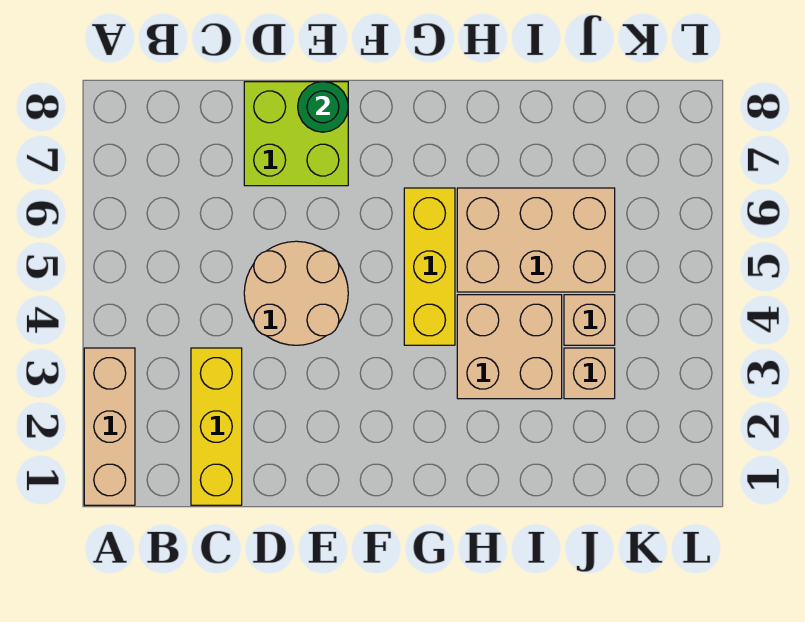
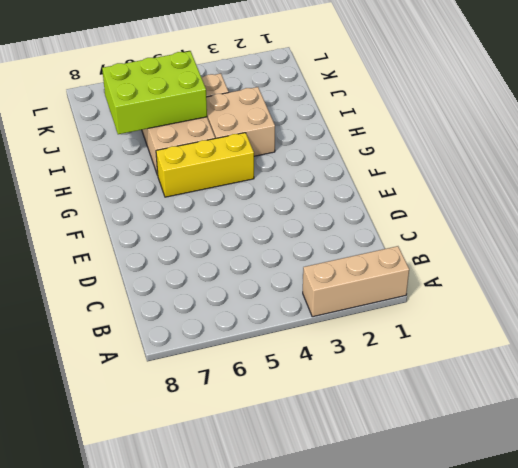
lime brick I5:J7 level 2 -> none
none -> yellow brick C1:C3 level 1
none -> tan round brick D4:E5 level 1

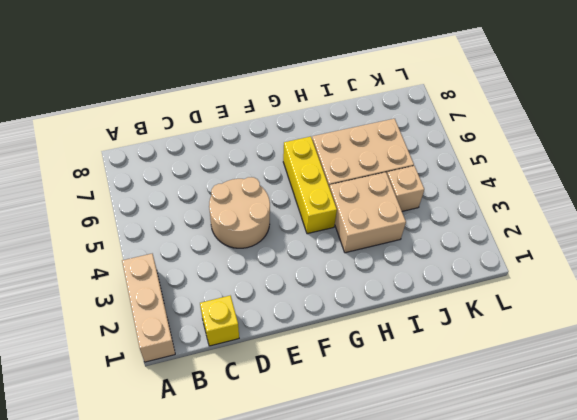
yellow brick C1 level 1 -> yellow brick C1:C3 level 1
none -> lime brick D7:E8 level 1
none -> tan brick J3 level 1

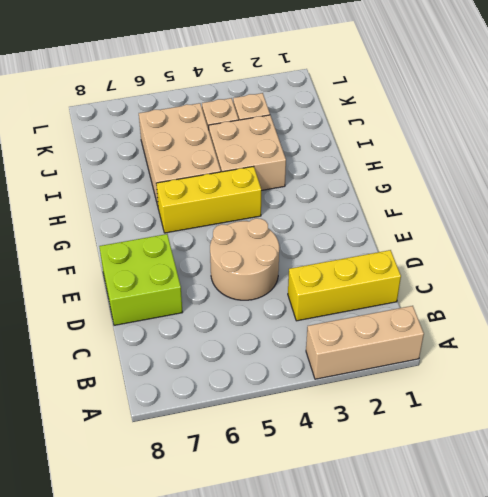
none -> green round brick E8 level 2

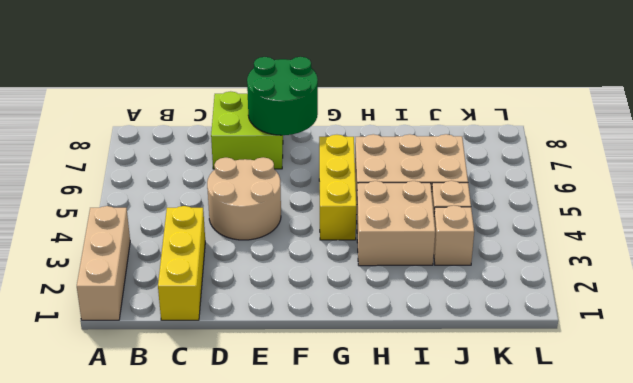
green round brick E7:F8 level 2 -> green round brick E8 level 2

